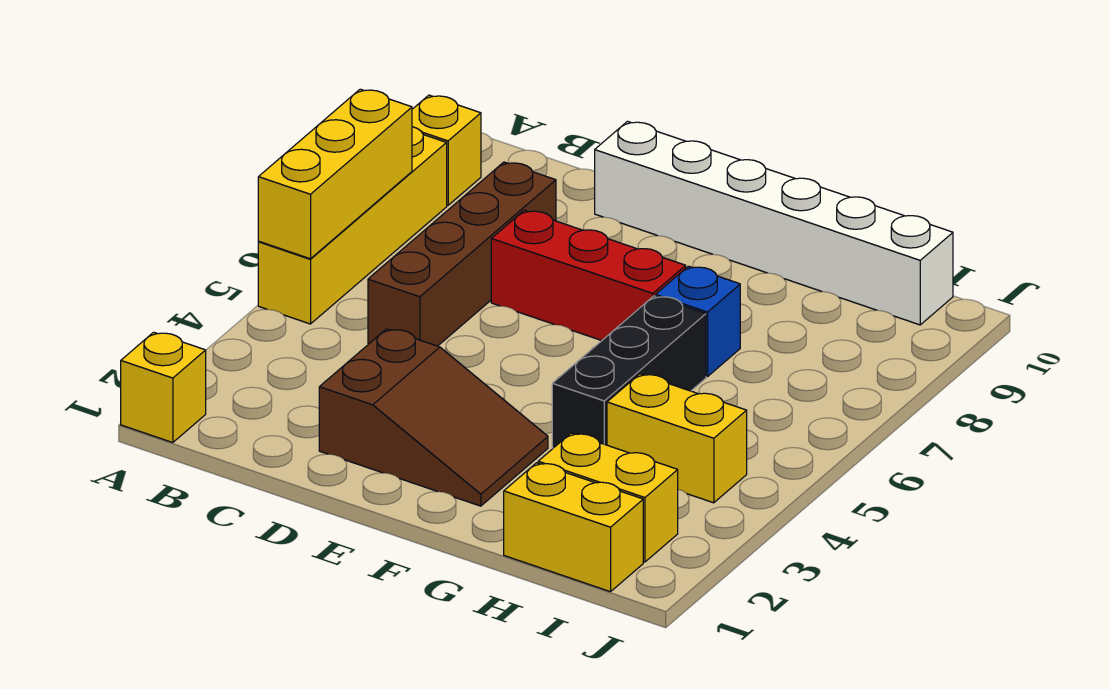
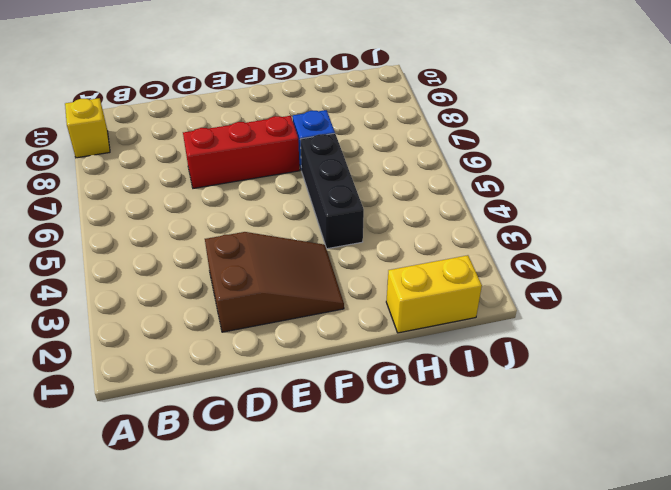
none -> yellow brick A1 level 1
none -> yellow brick A5:A8 level 1
none -> brown brick C5:C8 level 1

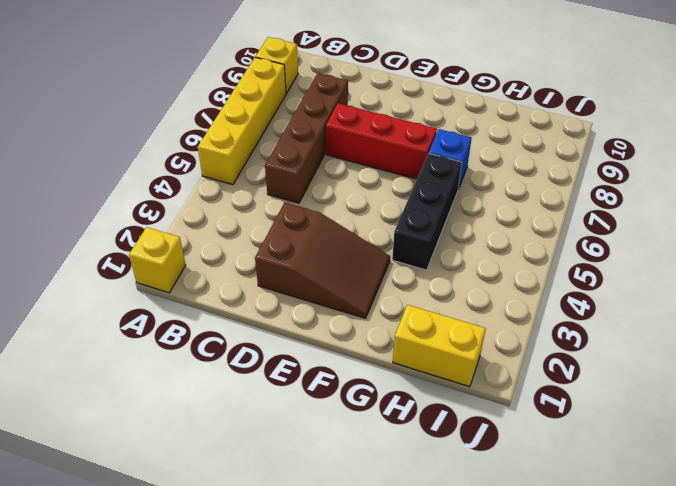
none -> white brick D10:I10 level 1
none -> yellow brick H2:I2 level 1
none -> yellow brick H4:I4 level 1

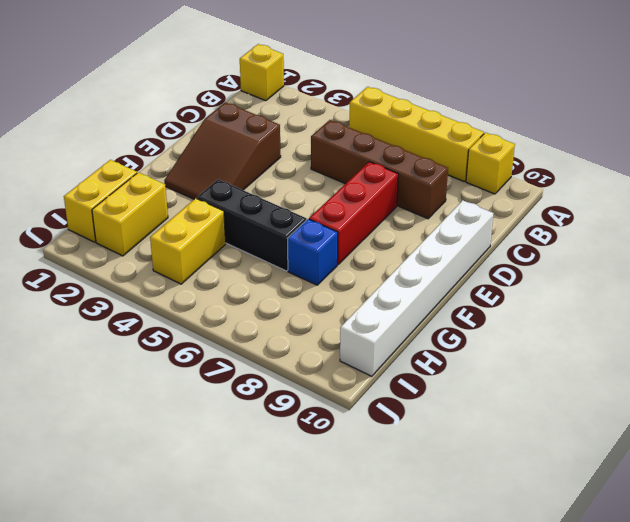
none -> yellow brick A5:A7 level 2

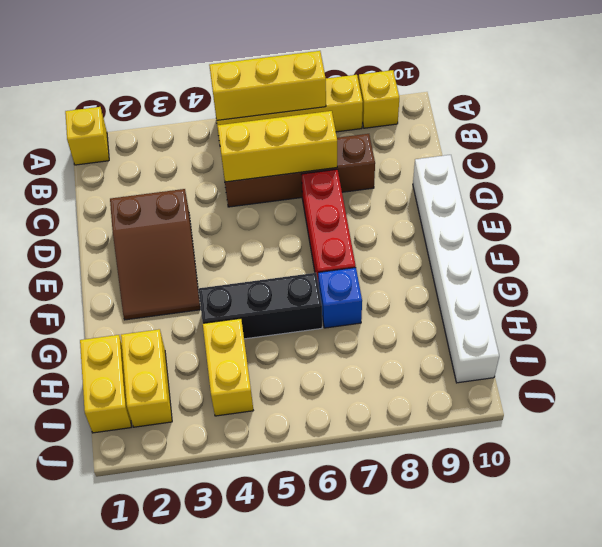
yellow brick C5:C7 level 2 -> none

